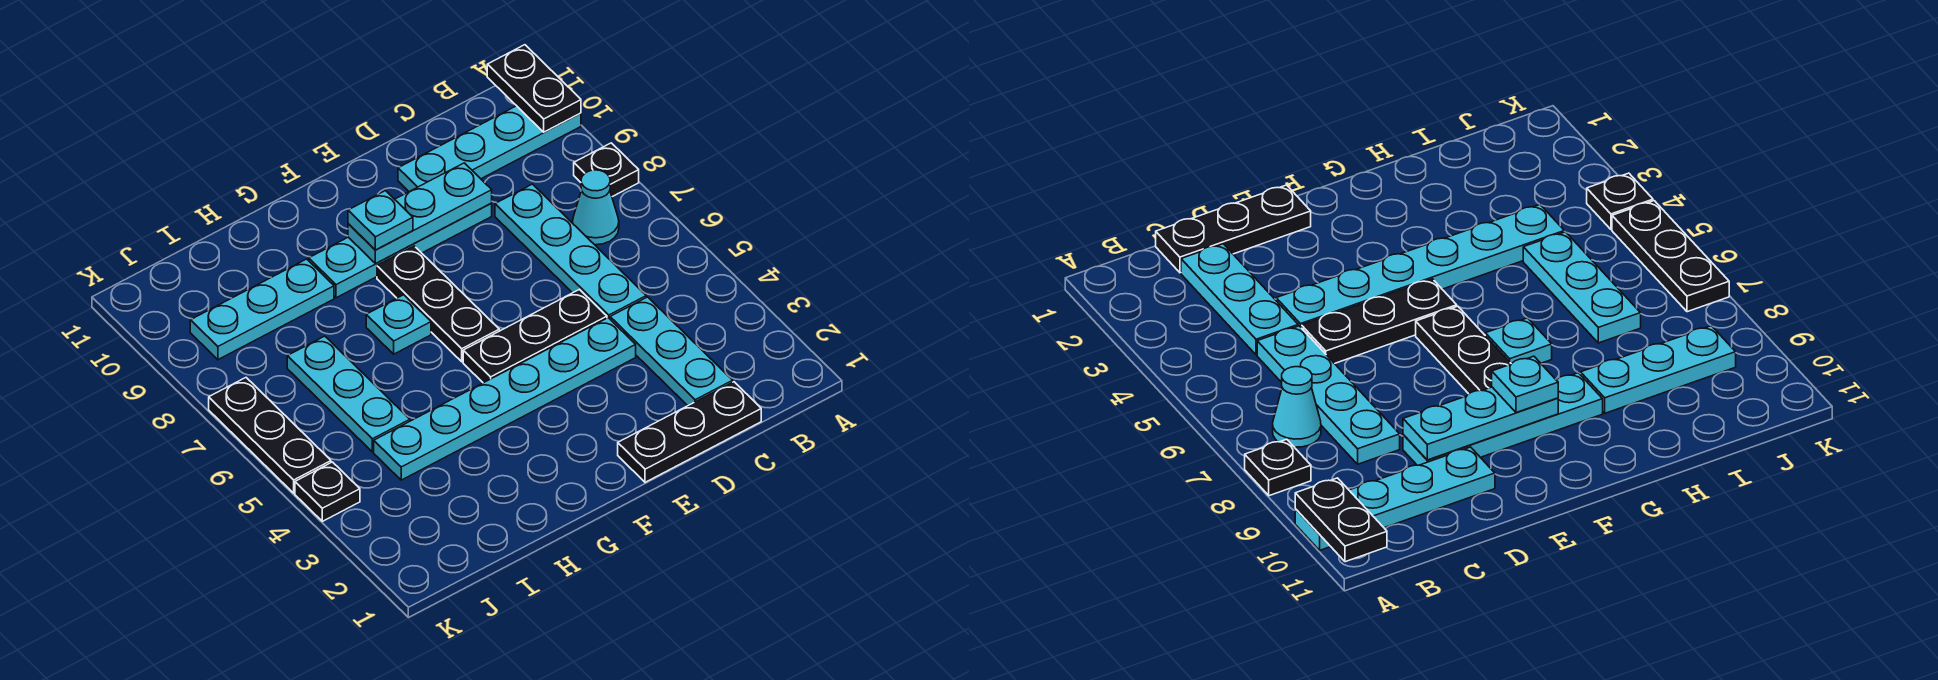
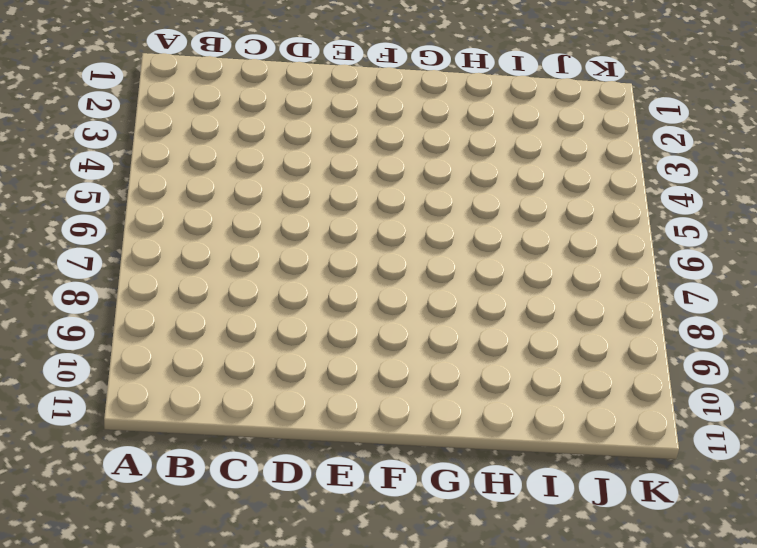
none -> black plate A8 level 1
none -> cyan plate A10:D10 level 1
none -> cyan cone B7 level 1

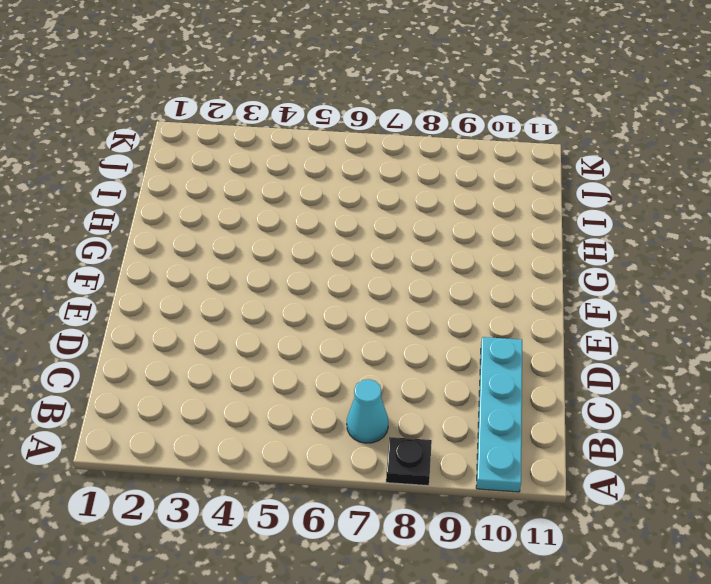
none -> black plate C1:E1 level 1
none -> cyan plate C2:C4 level 1
none -> cyan plate C5:C8 level 1

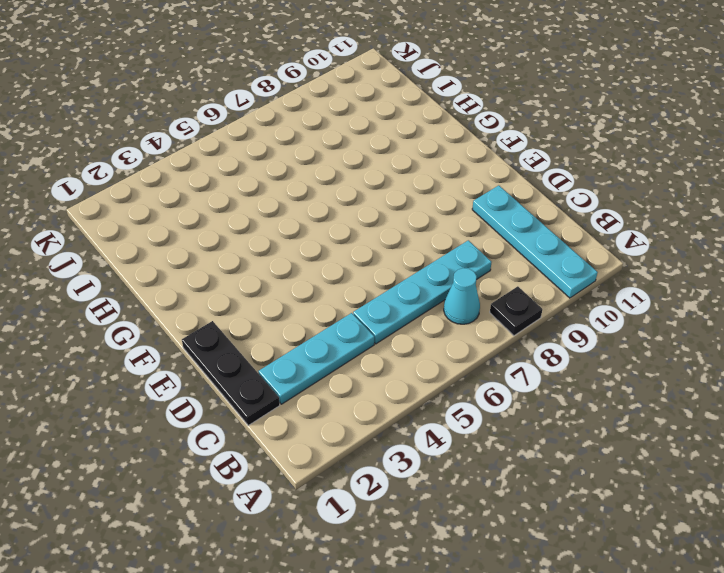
none -> cyan plate D4:I4 level 1
none -> black plate D5:F5 level 1
none -> cyan plate D9:G9 level 1

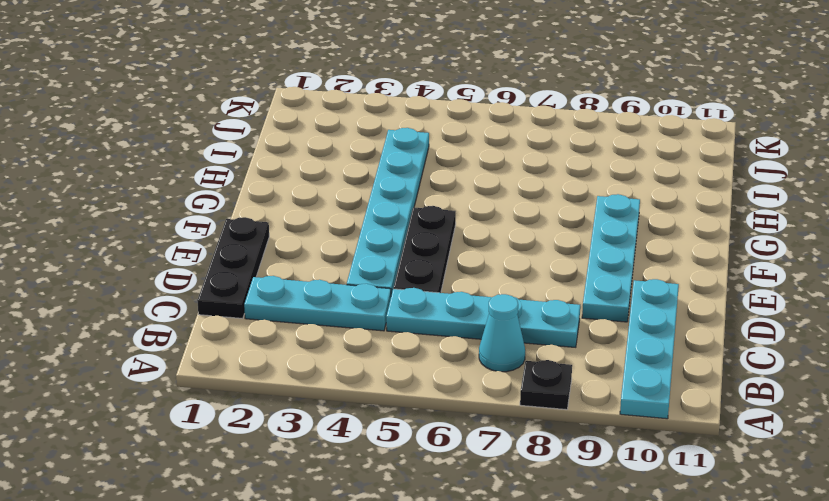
none -> black plate F6:F8 level 1
none -> cyan plate G7 level 1
none -> cyan plate H9:J9 level 1

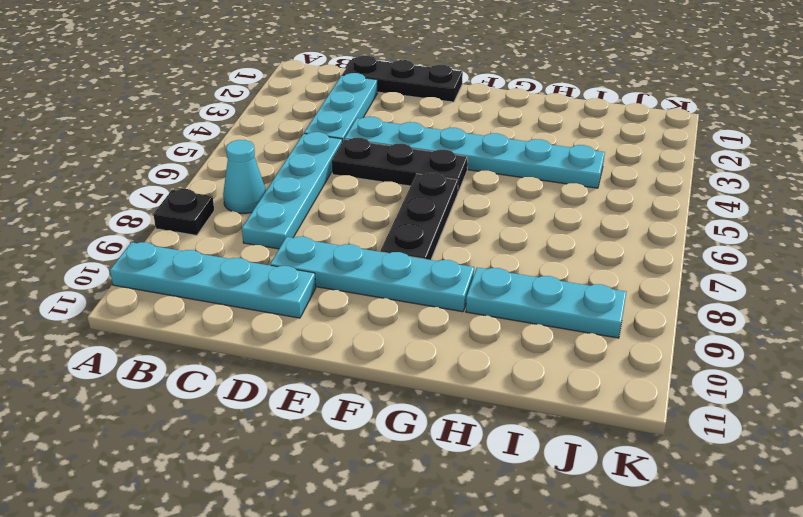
none -> cyan plate G7 level 1
none -> cyan plate I5:I7 level 1
none -> black plate K4 level 1

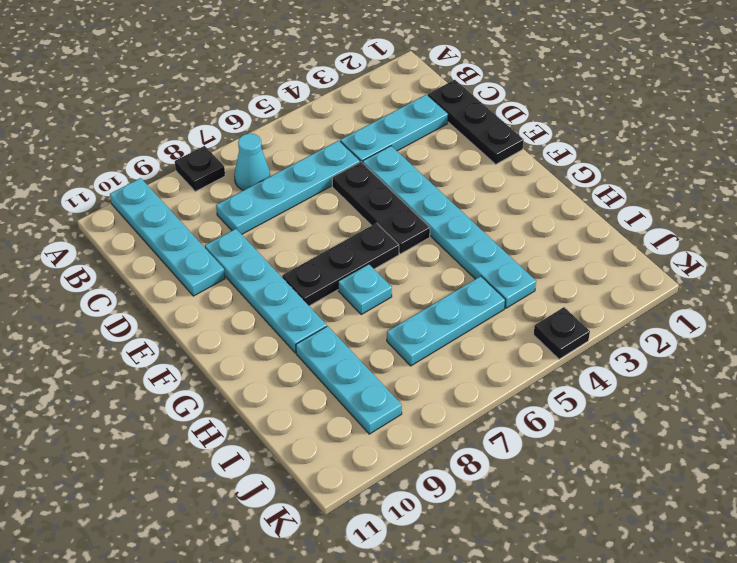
none -> black plate K5:K7 level 1
none -> black plate A10:A11 level 2
none -> cyan plate D9:F9 level 2

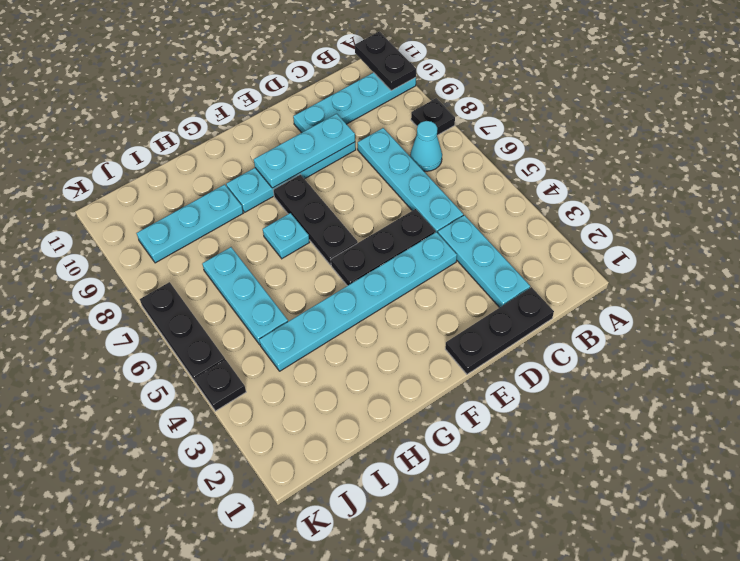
none -> cyan plate F9 level 3

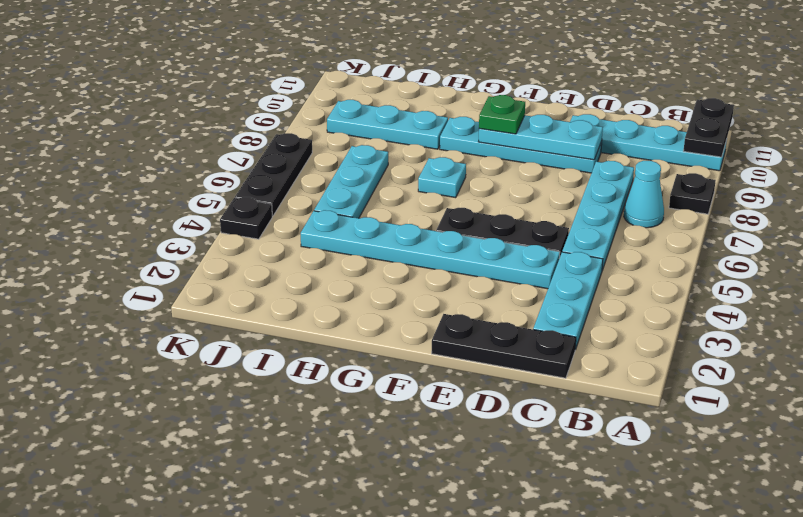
green plate F9 level 3 -> cyan plate F9 level 3
none -> black plate F6:F8 level 1

